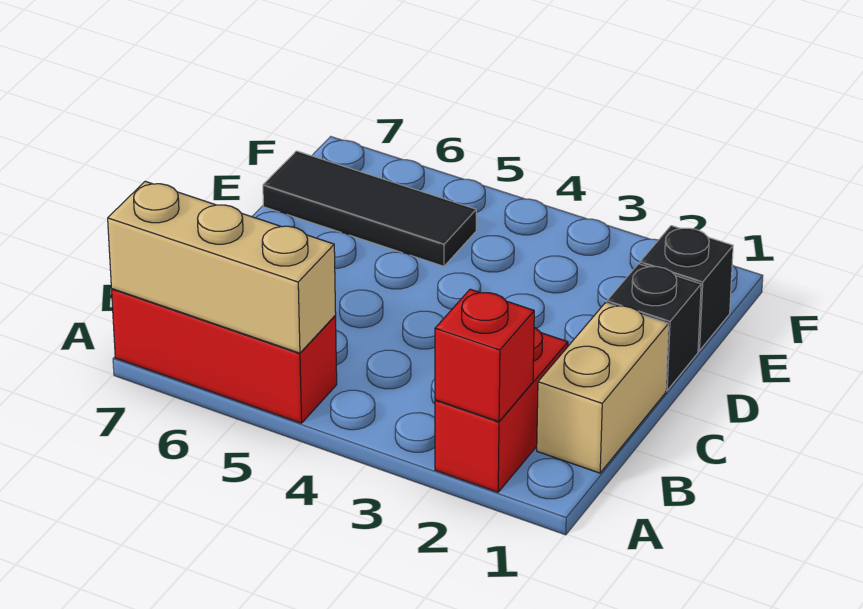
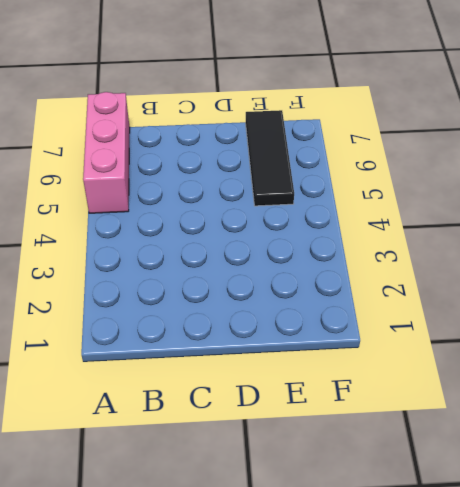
pink brick A5:A7 level 1 -> red brick A5:A7 level 1
none -> red brick A2:B2 level 1
none -> tan brick B1:C1 level 1

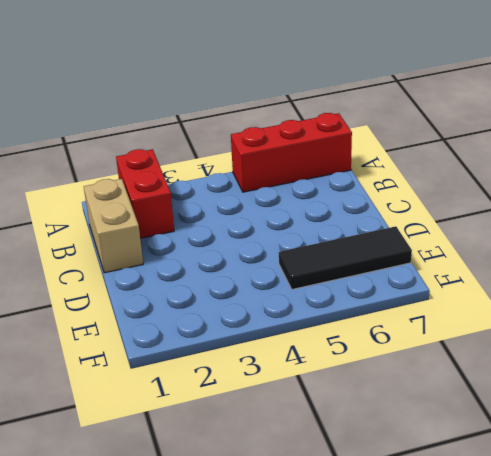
none -> black brick D1 level 1
none -> black brick E1 level 1

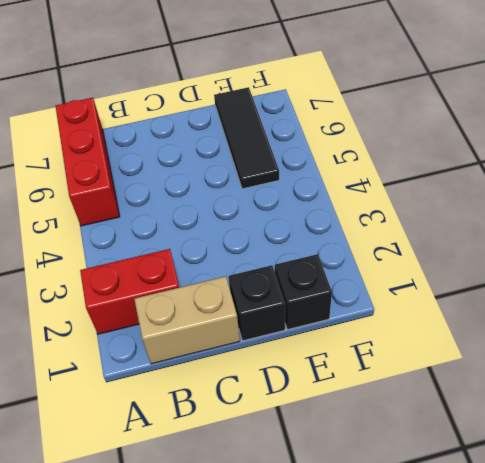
none -> red brick A2 level 2
none -> tan brick A5:A7 level 2

